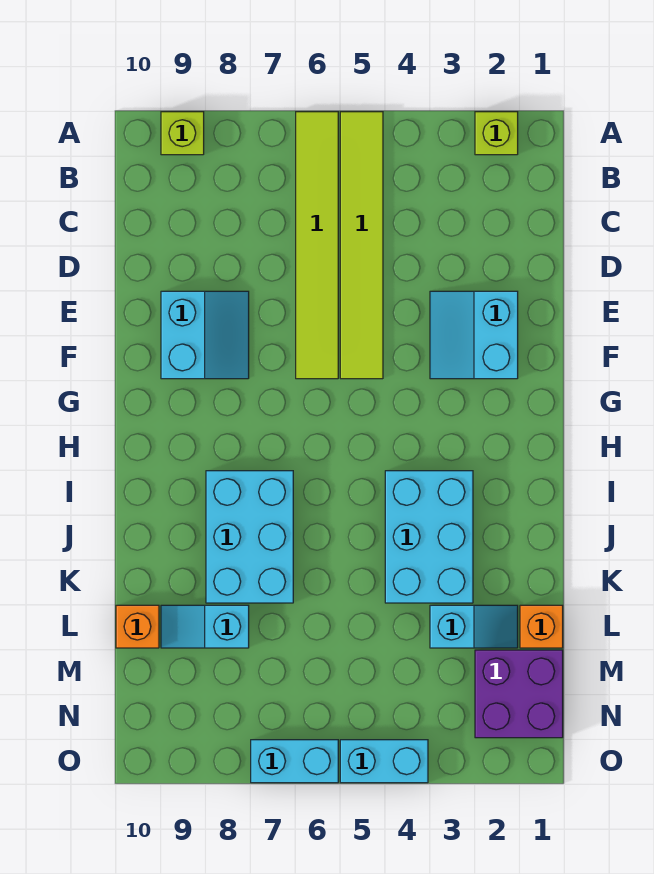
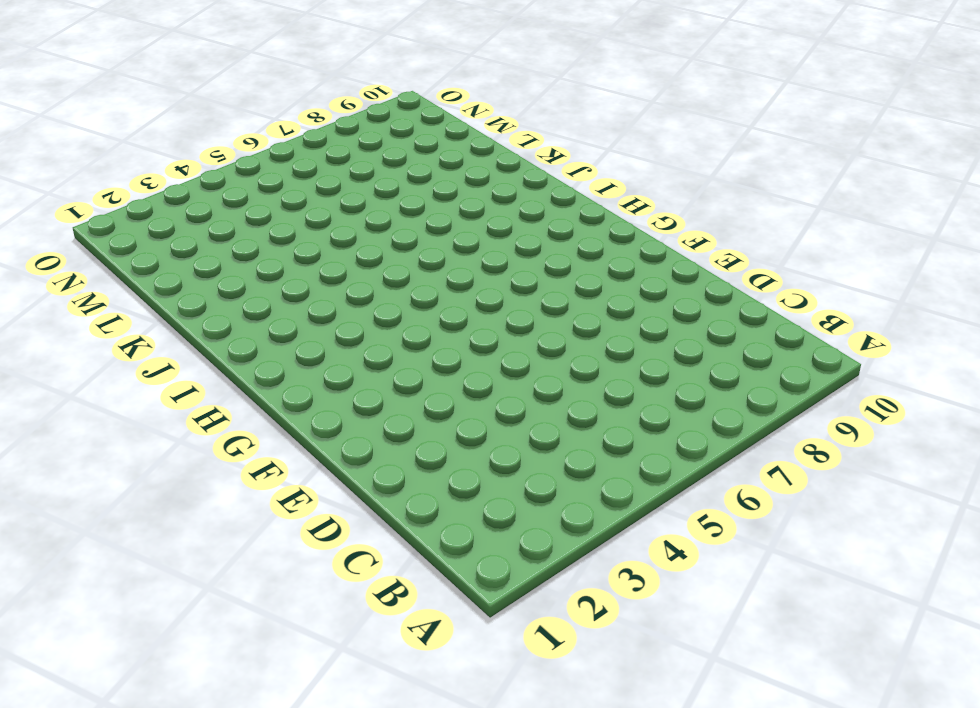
none -> lime brick A2 level 1
none -> lime tile A5:F5 level 1
none -> lime tile A6:F6 level 1

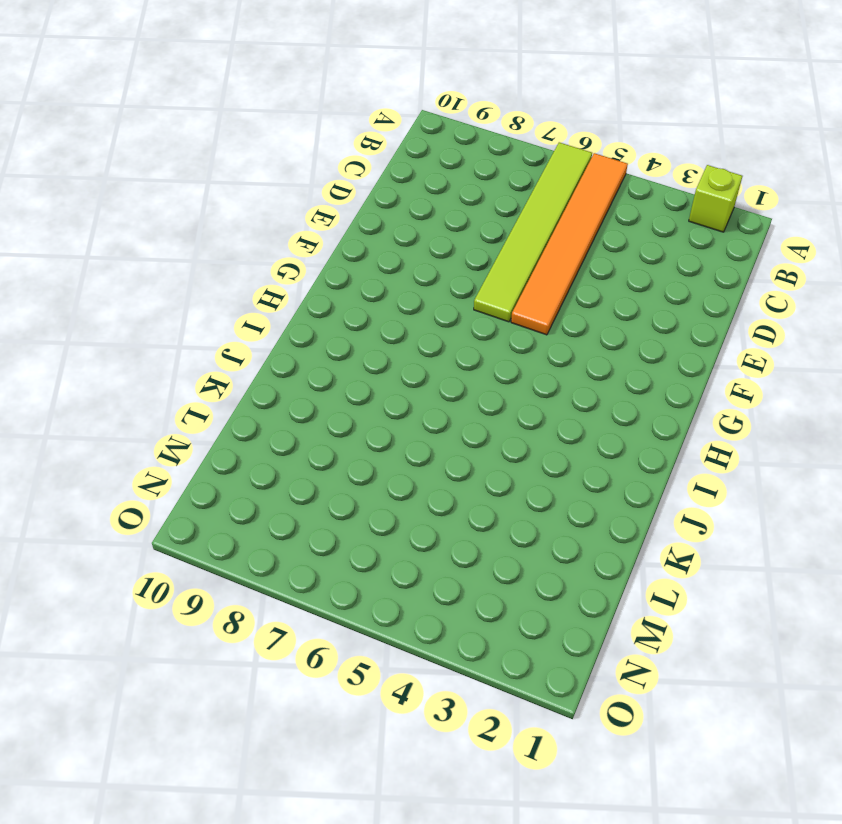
orange tile A5:F5 level 1 -> lime tile A5:F5 level 1
none -> lime brick A9 level 1
none -> cyan slope E2:F3 level 1 top 2
none -> cyan slope E8:F9 level 1 top 9

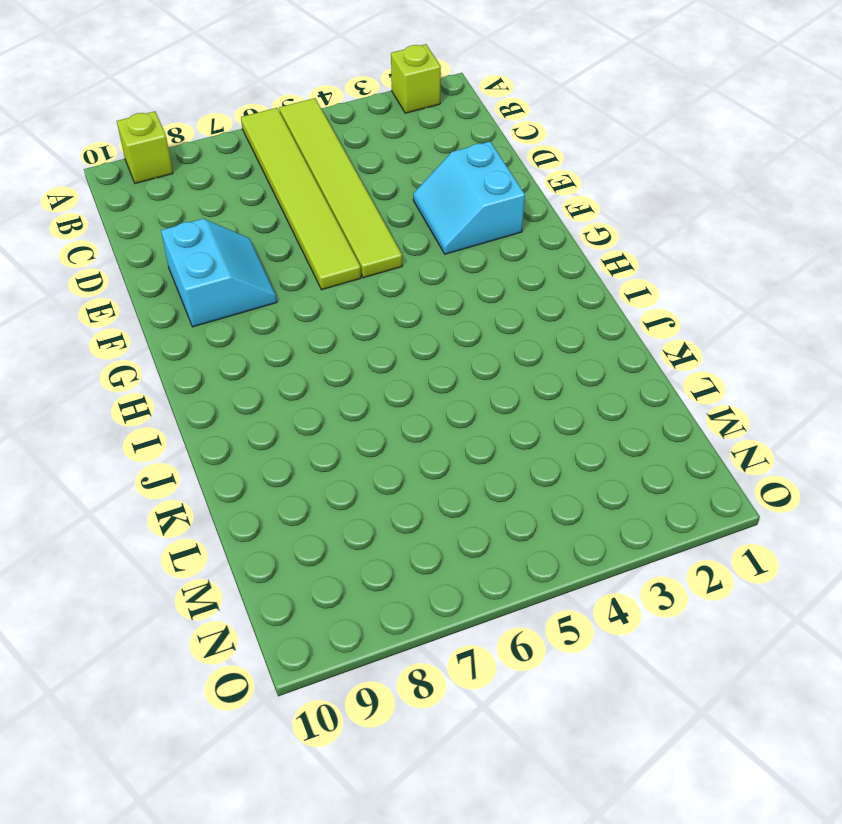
none -> cyan brick I3:K4 level 1
none -> cyan brick I7:K8 level 1
none -> orange brick L1 level 1

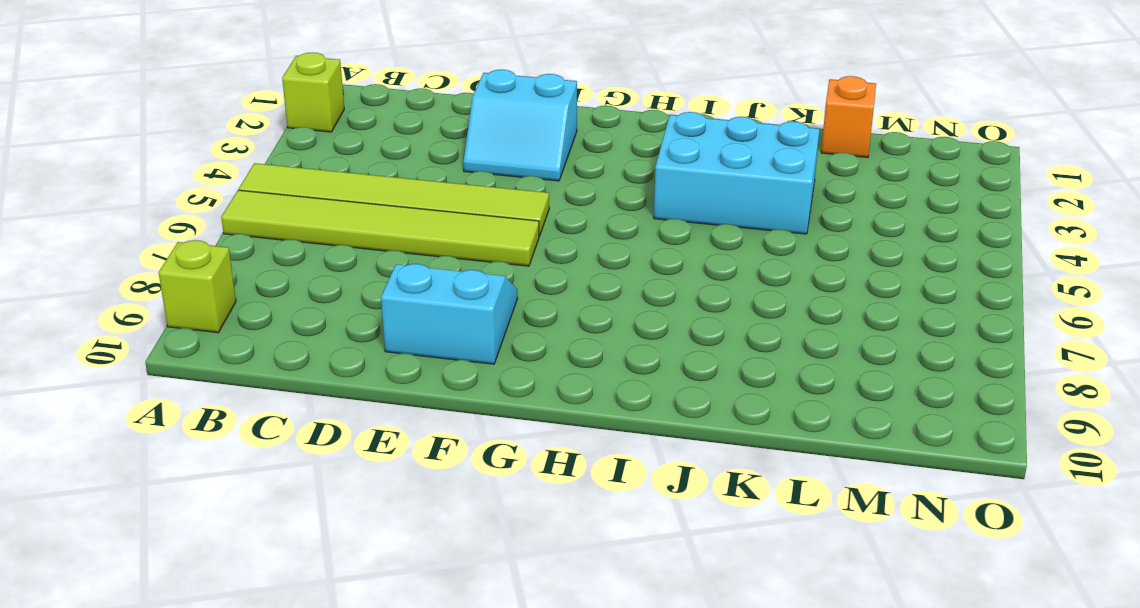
none -> cyan brick I7:K8 level 1
none -> cyan slope L2:L3 level 1 top 3
none -> cyan slope L8:L9 level 1 top 8

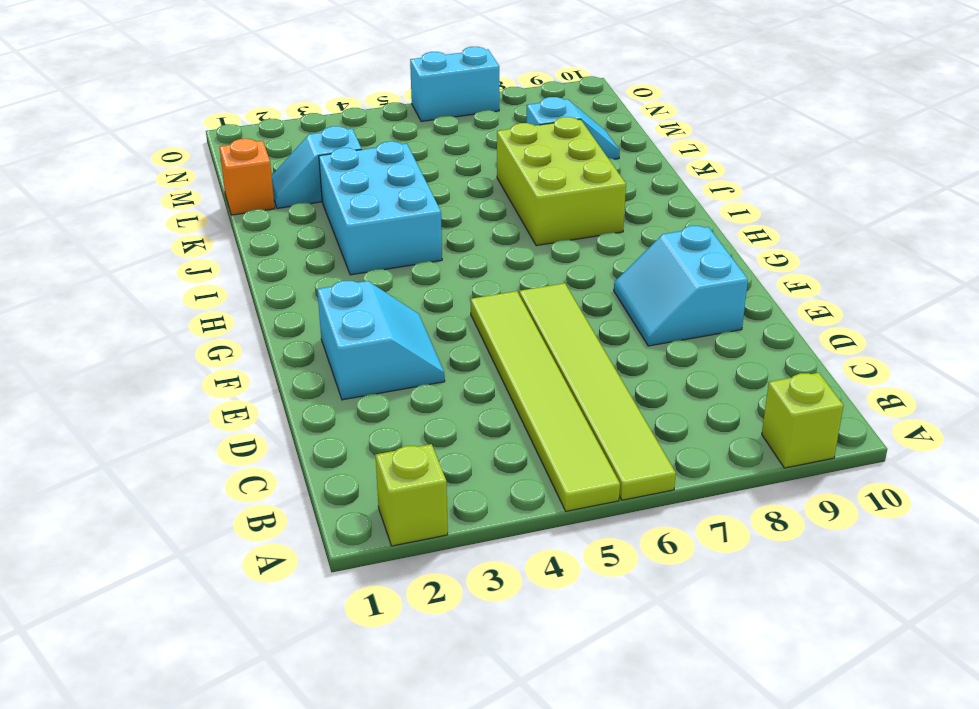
lime brick I7:K8 level 1 -> cyan brick I7:K8 level 1
none -> orange brick L10 level 1
none -> purple brick M1:N2 level 1
none -> cyan brick O4:O5 level 1

